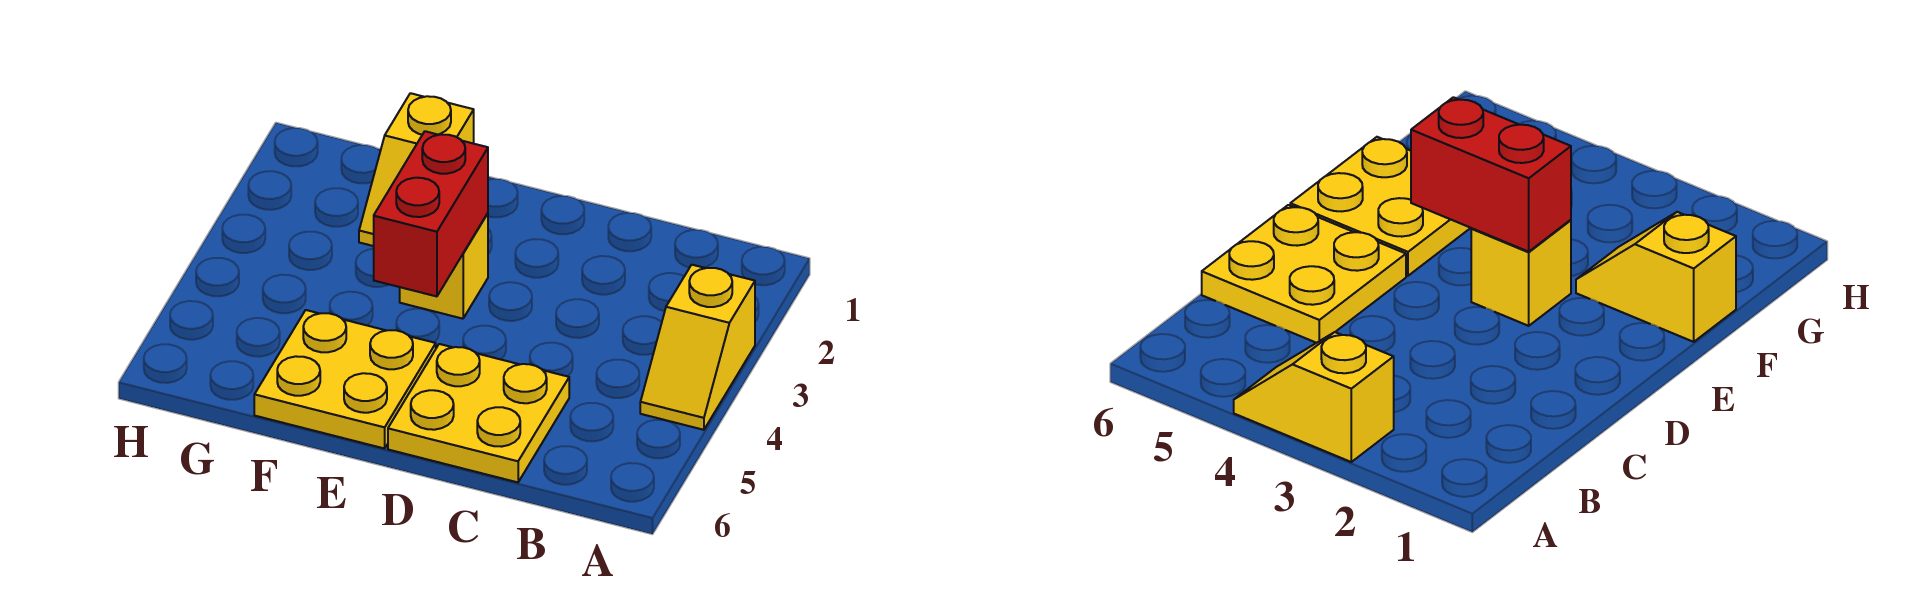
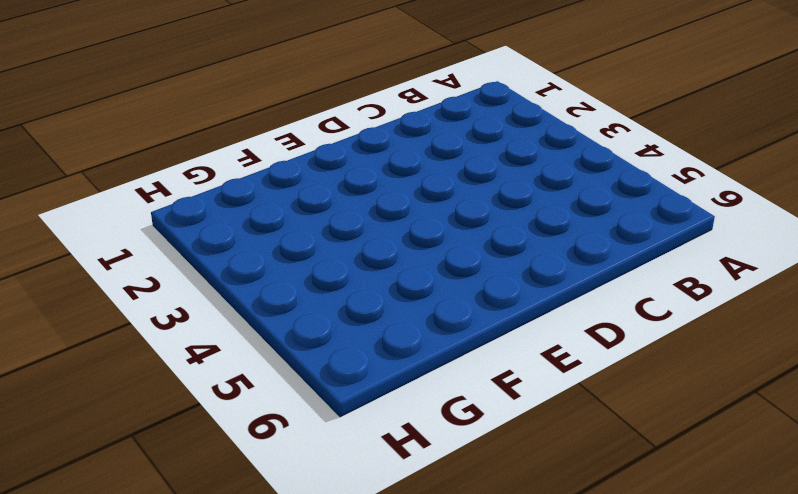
none -> yellow slope A3:A4 level 1 top 3
none -> yellow plate C5:D6 level 1

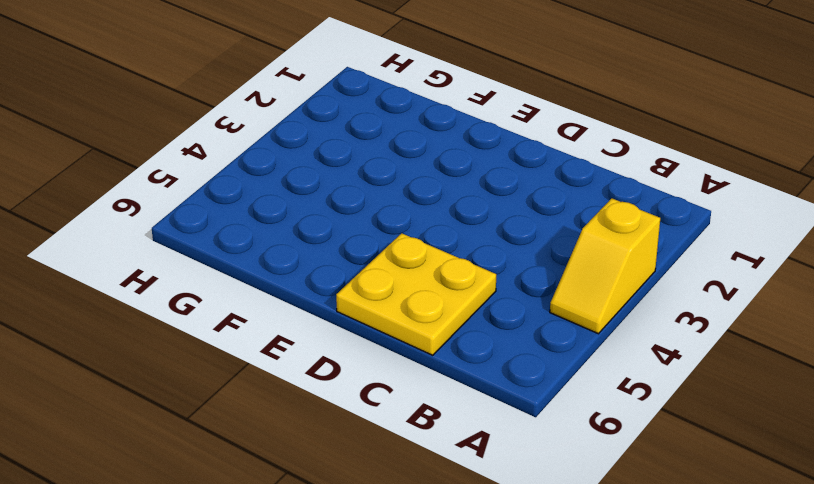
none -> yellow brick E3 level 1
none -> yellow plate E5:F6 level 1

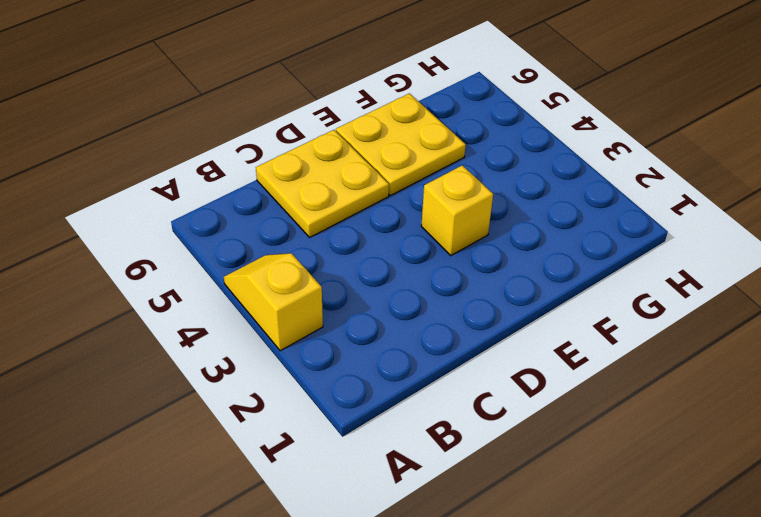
none -> yellow slope F1:F2 level 1 top 1
none -> red brick E3:E4 level 2

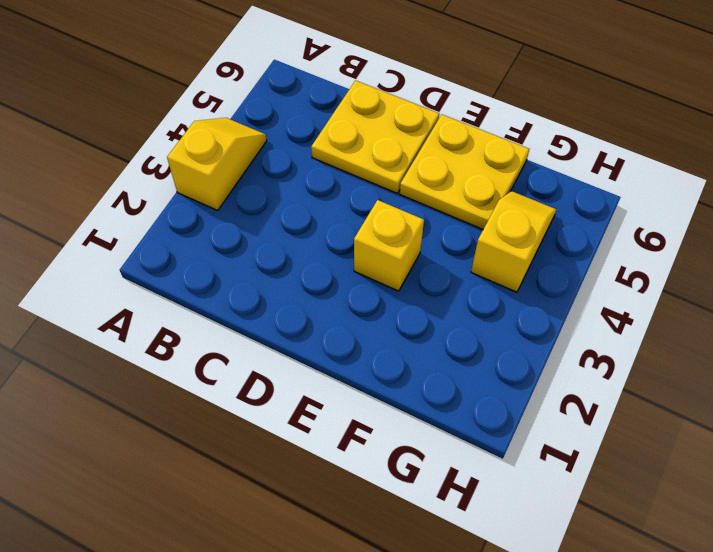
yellow slope G4:G5 level 1 top 4 -> yellow slope F1:F2 level 1 top 1
none -> red brick E3:E4 level 2

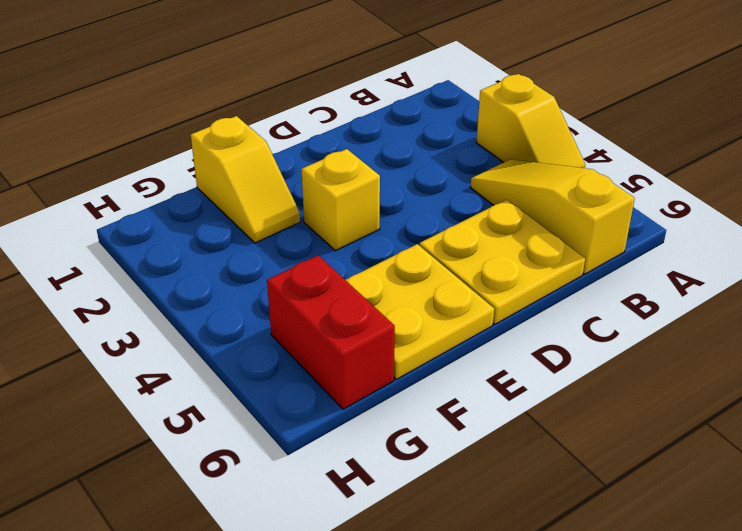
yellow slope B4:B6 level 1 top 6 -> none
red brick G5:G6 level 1 -> red brick E3:E4 level 2

